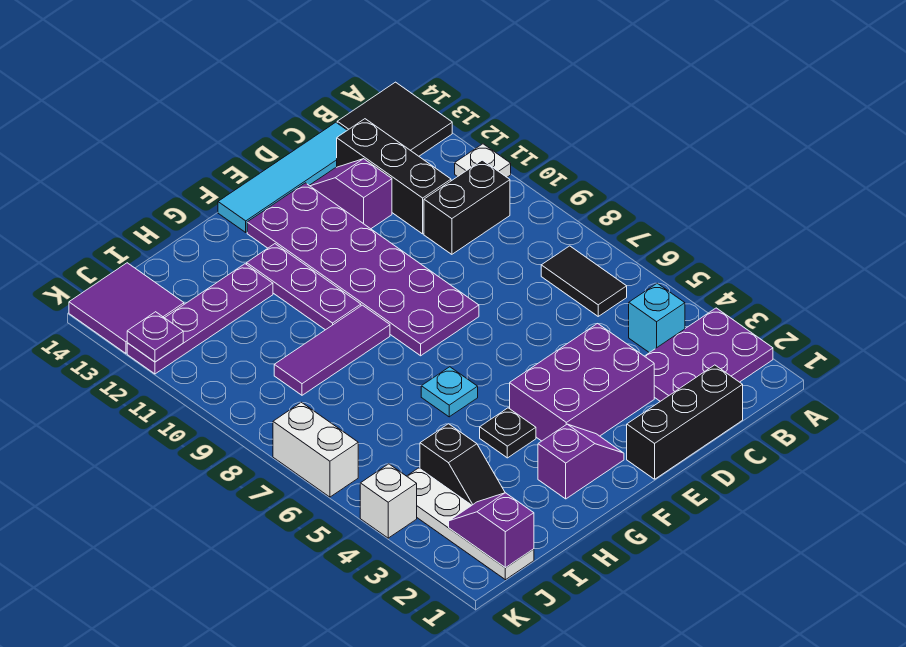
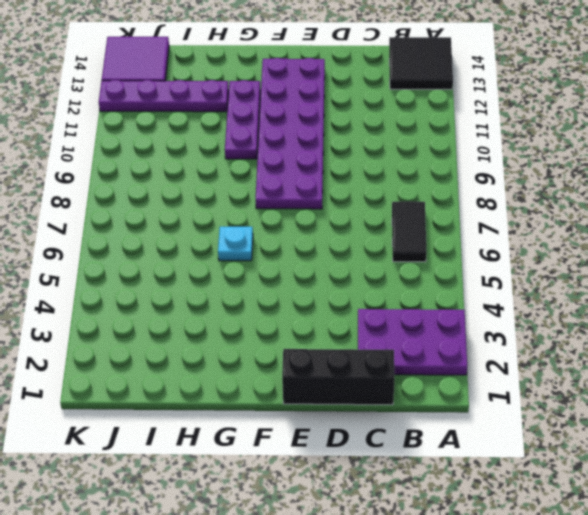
none -> white plate A11 level 1
none -> cyan brick B4 level 1
none -> black brick B10:C10 level 1

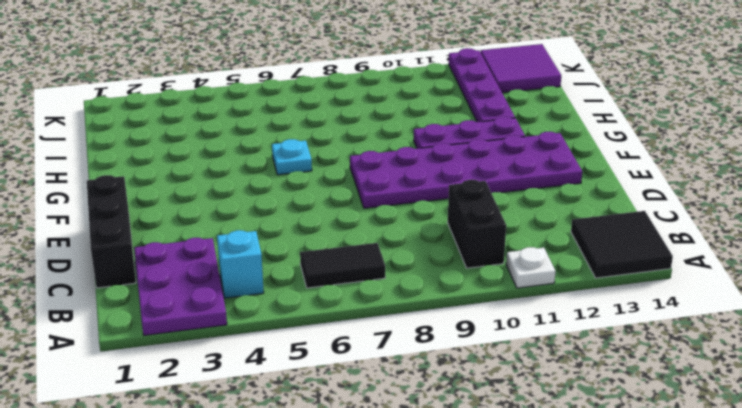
none -> black brick C11:C13 level 1
none -> cyan tile C14:F14 level 1
none -> purple brick D3:F4 level 1

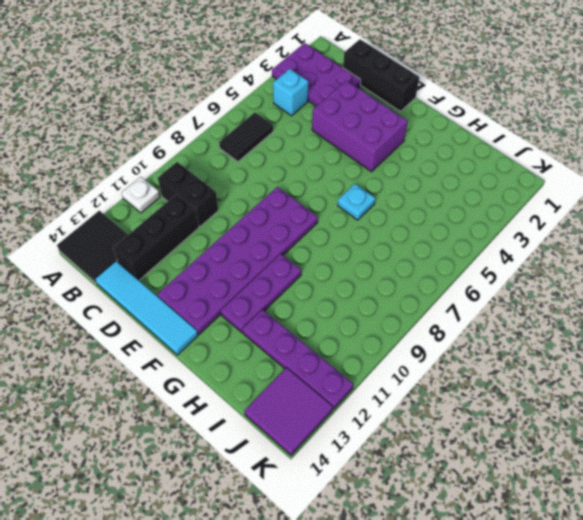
none -> purple slope D12:D13 level 1 top 12
none -> purple slope F2:G2 level 1 top G
none -> black plate G4 level 1

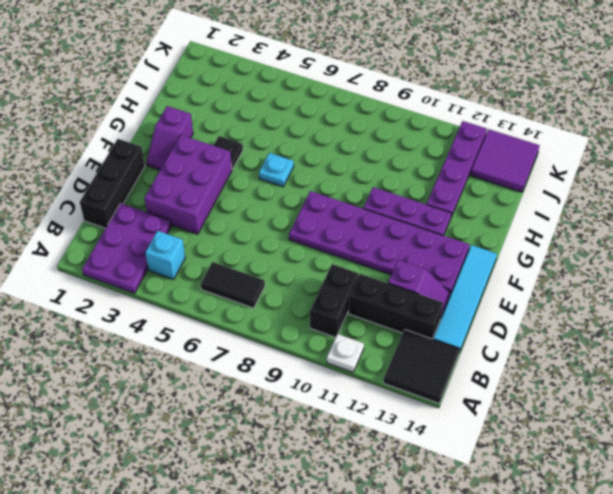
none -> purple tile G9:I9 level 1
none -> black slope I3:I4 level 1 top 4
none -> white plate J1:J4 level 1

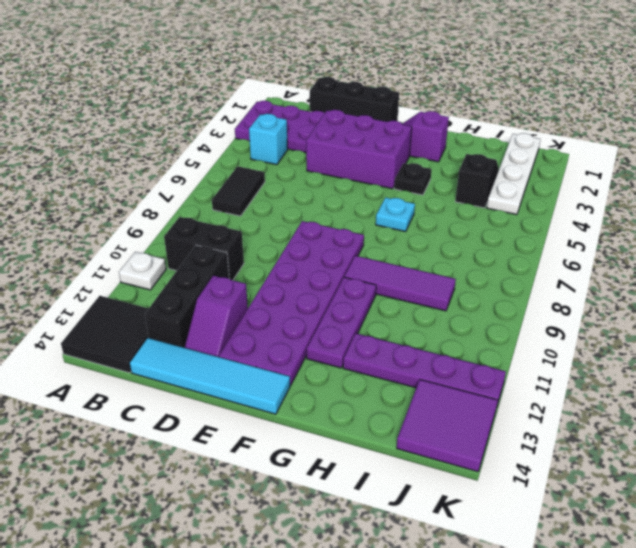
none -> white brick K4 level 1
none -> white brick K6:K7 level 1
none -> purple slope J1:J2 level 2 top 1

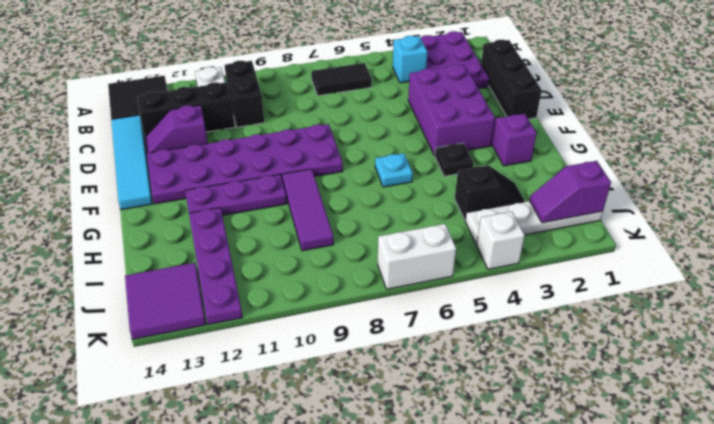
none -> purple plate K12 level 2

